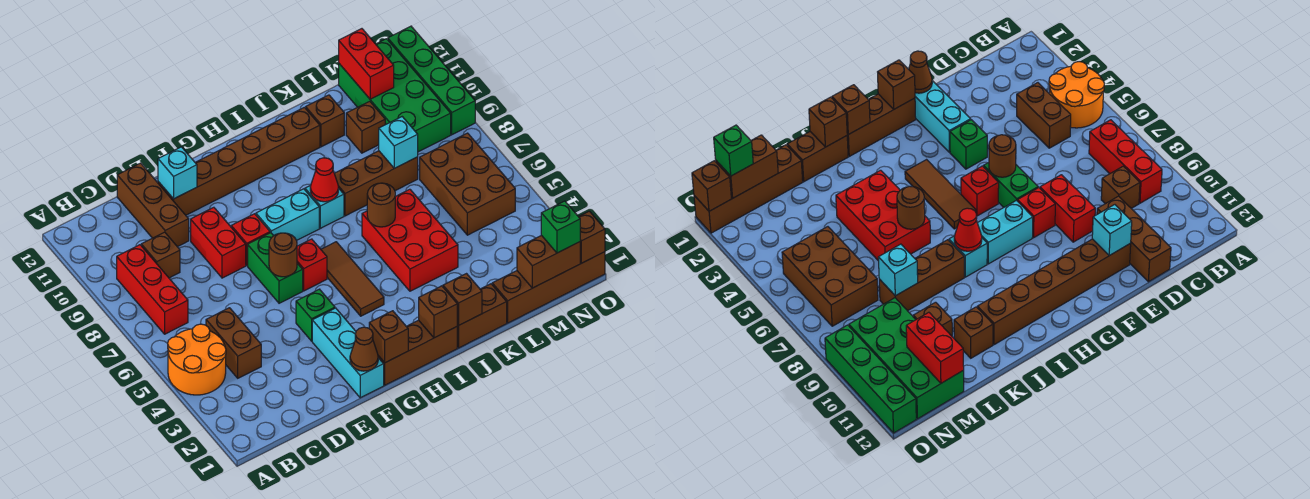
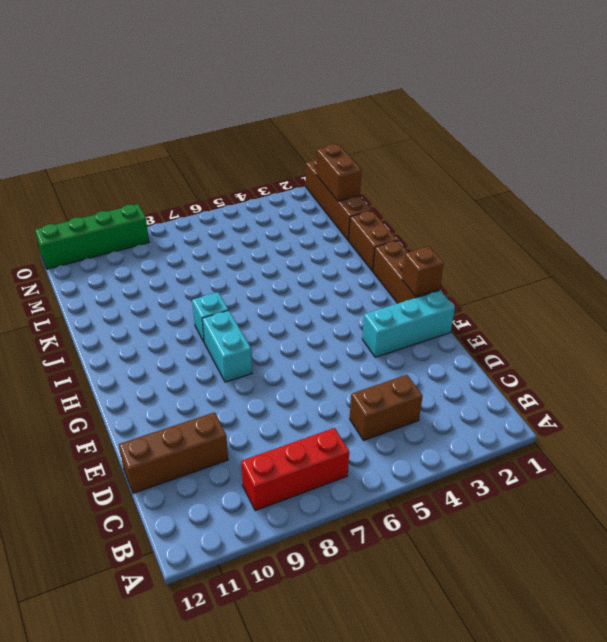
none -> orange round brick A4:B5 level 1
none -> brown brick C9 level 1
none -> red brick E8:E9 level 1
none -> brown brick E11:J11 level 1

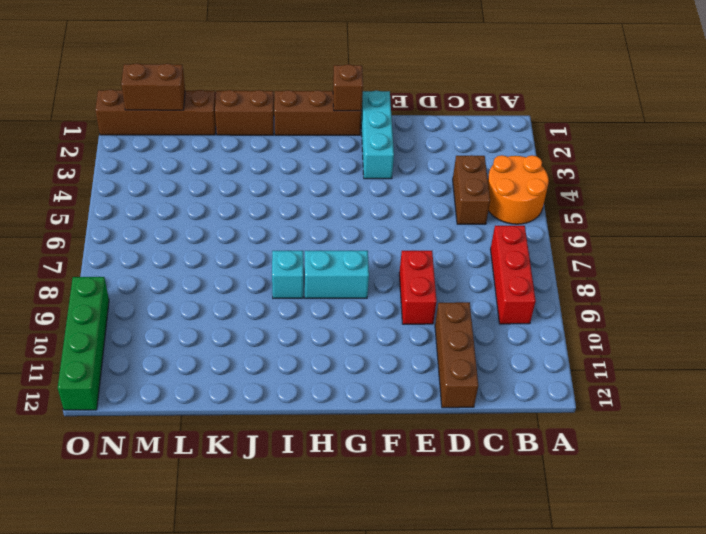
none -> brown brick C9 level 1
none -> brown brick E11:J11 level 1
none -> green brick F4 level 1
none -> green brick F6:F7 level 1

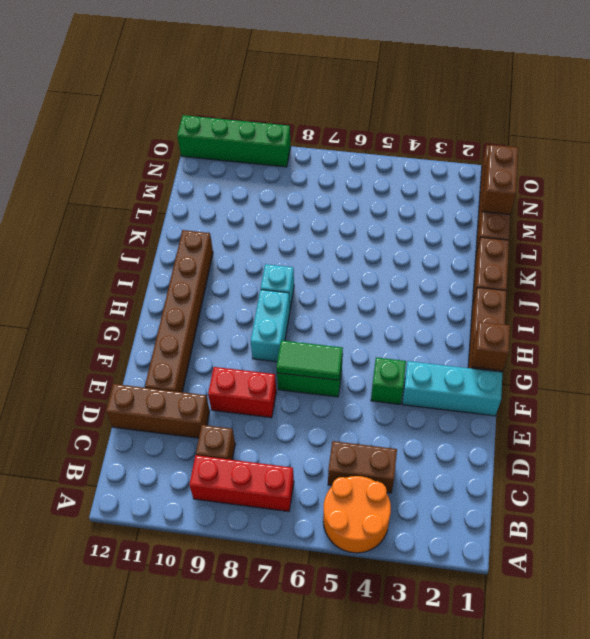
green tile F6:F7 level 2 -> brown round brick F6 level 2
none -> red brick F8 level 1
none -> red brick G6 level 1
none -> brown tile H4:H6 level 1
none -> red brick J4:K6 level 1

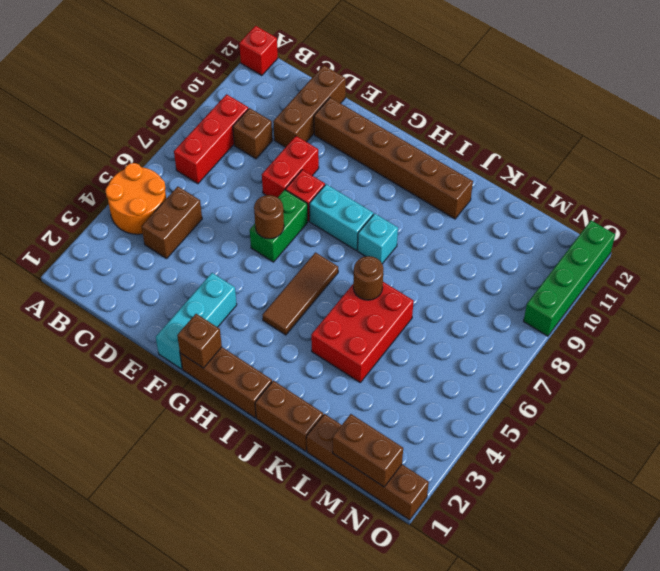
red brick A12 level 1 -> red brick G6 level 1
none -> green brick F4 level 1
none -> brown brick J8:L8 level 1
none -> brown brick K11 level 1
none -> brown brick L10 level 1

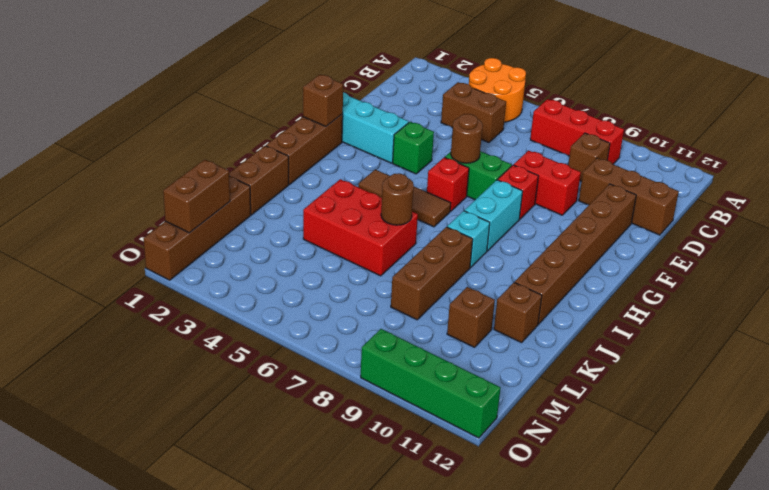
none -> brown brick M5:N7 level 1
none -> green brick M9:N12 level 1
none -> cyan brick E11 level 2
none -> brown cone F1 level 2

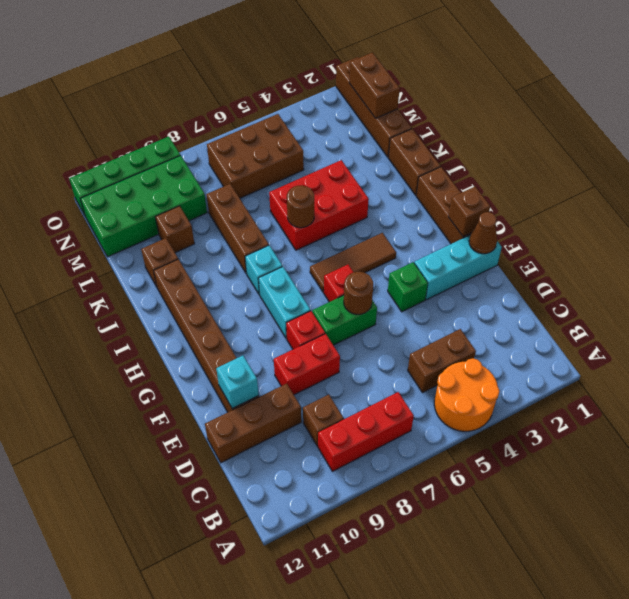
none -> brown brick I1 level 2
none -> red cone I8 level 2
none -> brown brick J1 level 2
none -> cyan brick L8 level 2

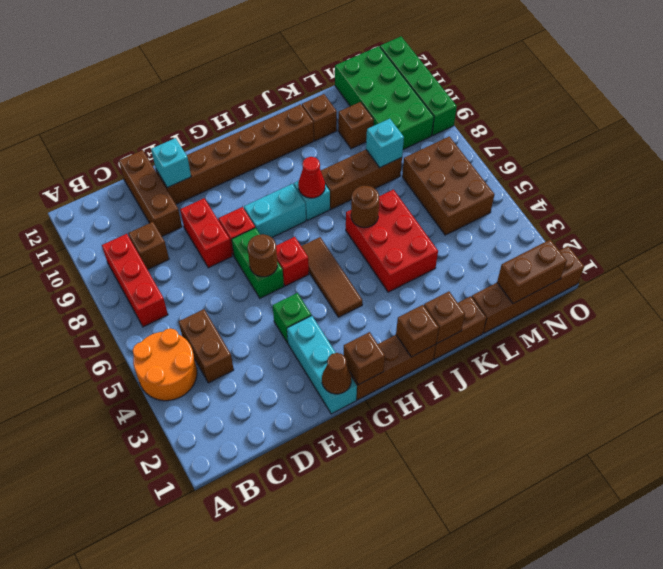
none -> red brick M11:M12 level 2
none -> brown brick O1 level 2
none -> green brick N1 level 3

